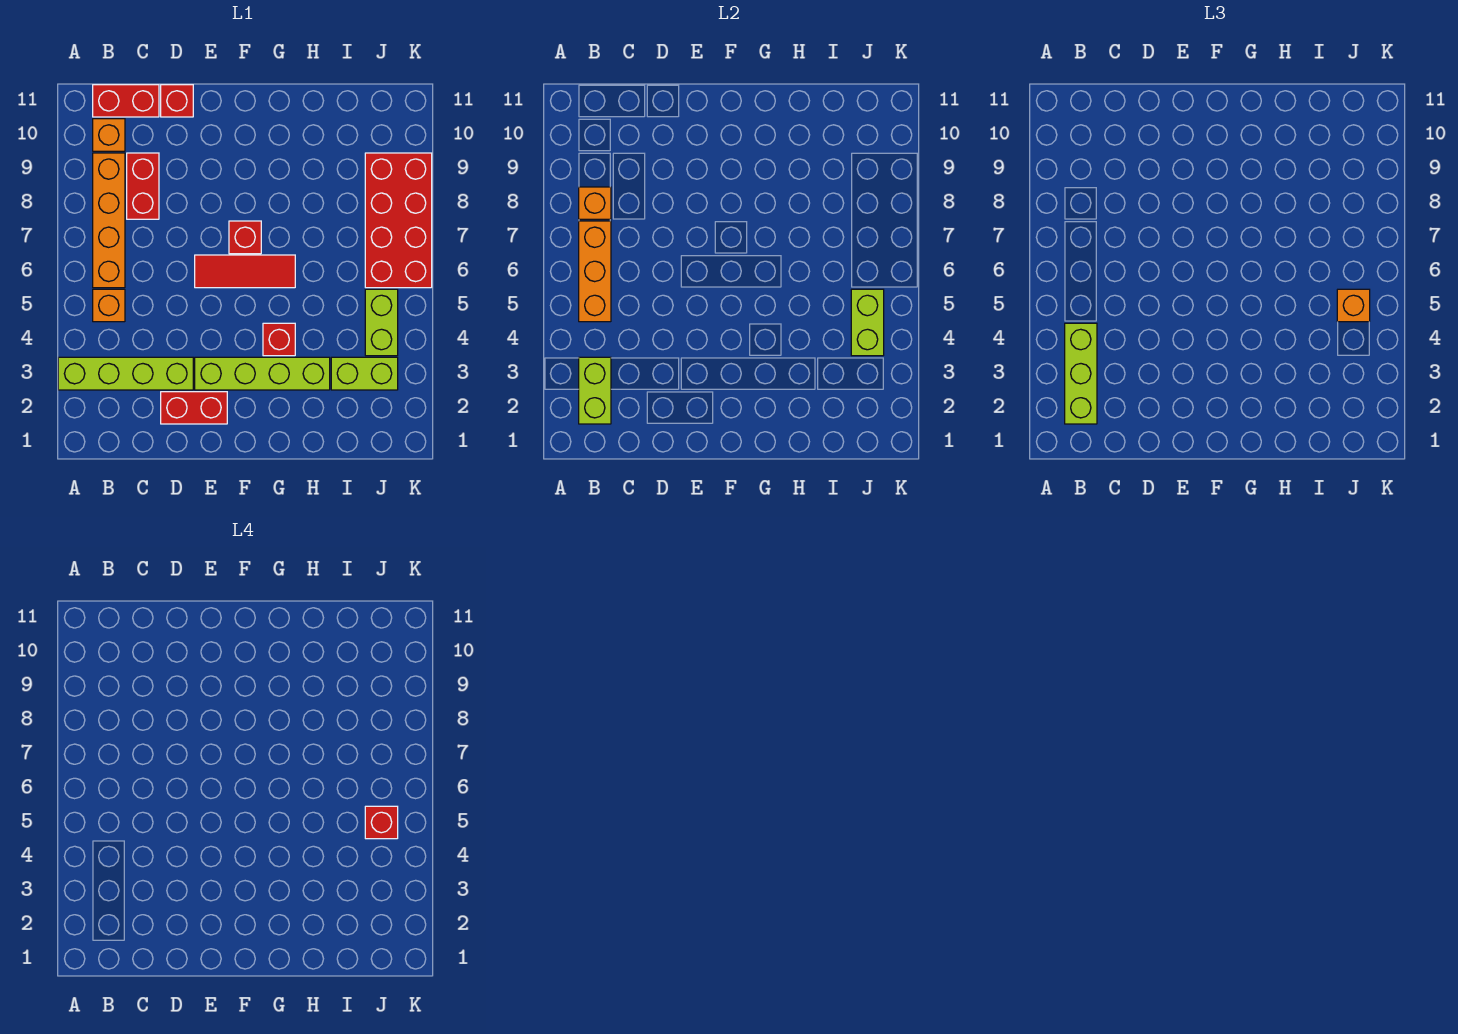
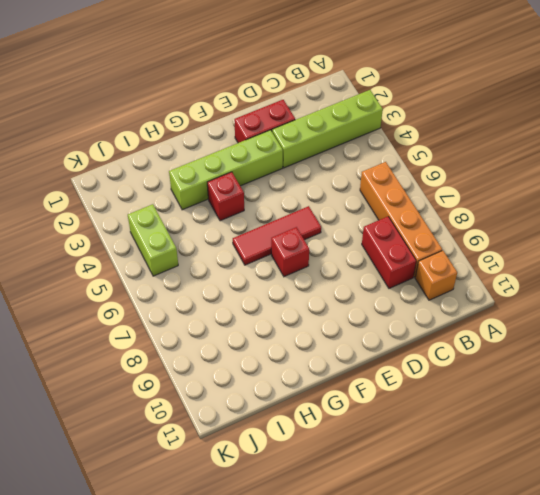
none -> orange brick B5 level 1
none -> red brick B11:C11 level 1
none -> red brick D11 level 1

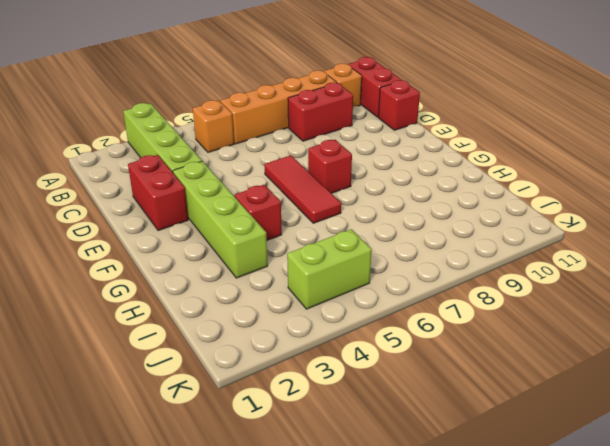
none -> lime brick I3:J3 level 1
none -> red brick J6:K9 level 1
none -> lime brick B2:B3 level 2

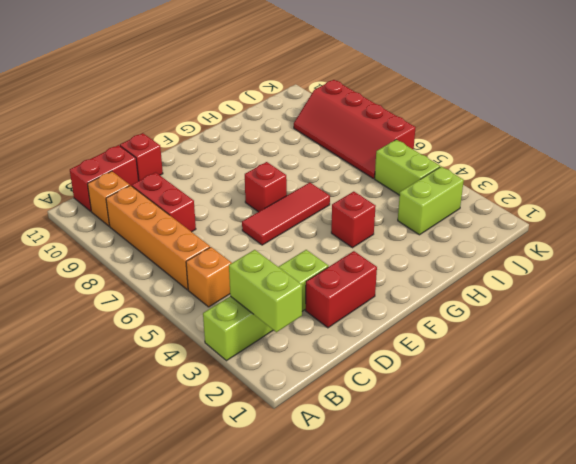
red slope J6:K9 level 1 top K -> red brick J6:K9 level 1
none -> lime brick E3:H3 level 1
none -> orange brick B5:B7 level 2
none -> orange brick B8 level 2

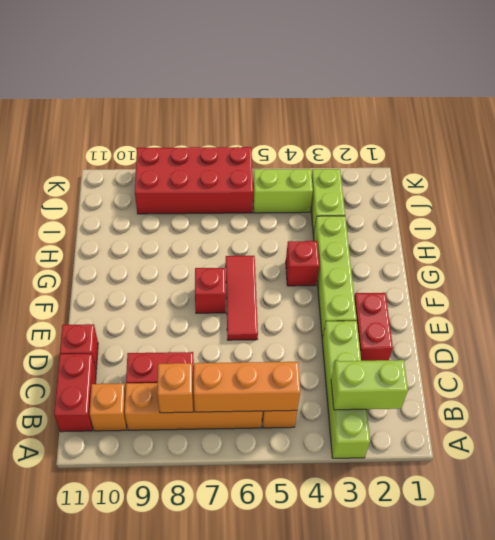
none -> lime brick J4:J5 level 2
none -> lime brick B2:B4 level 3
none -> orange brick J5 level 3

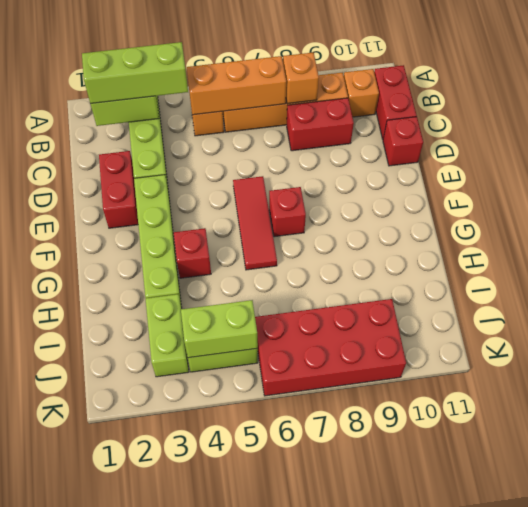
none -> orange brick J5 level 3
none -> red brick J5 level 4

